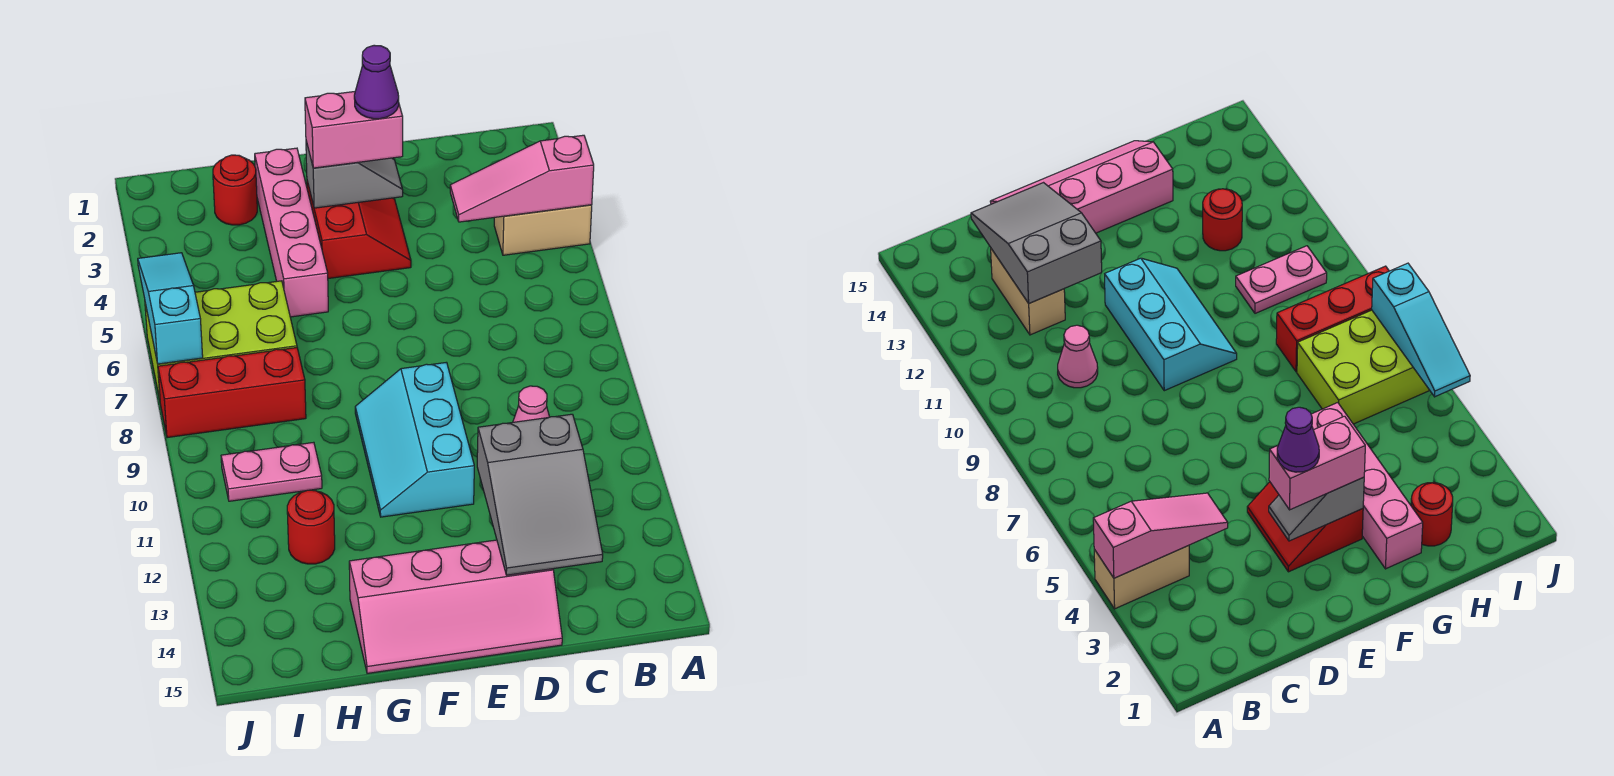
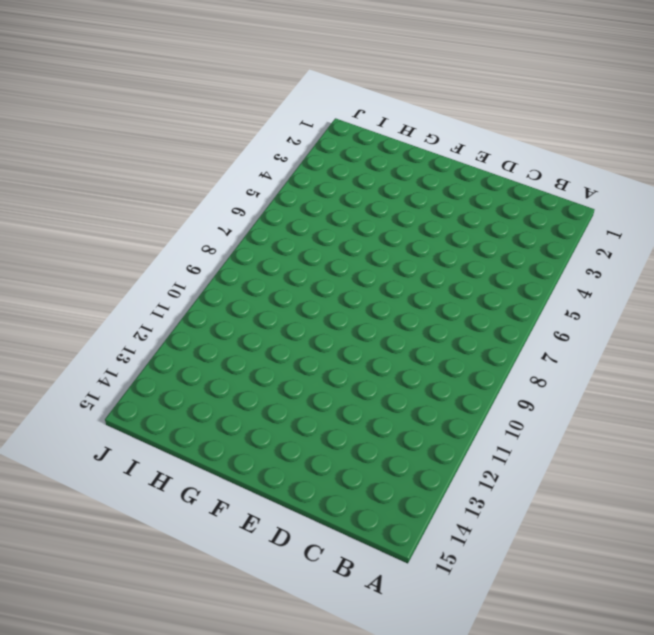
none -> tan brick A4:B4 level 1
none -> pink cone C10 level 1
none -> tan brick C12:C13 level 1

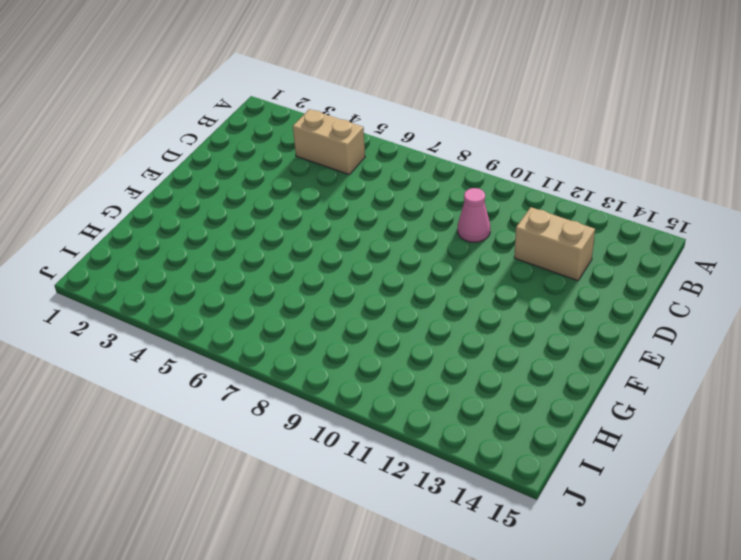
tan brick B4:B5 level 1 -> tan brick A4:B4 level 1
none -> pink slope D14:G15 level 1 top 14
none -> red slope E3:F4 level 1 top F
none -> cyan slope E9:F11 level 1 top E

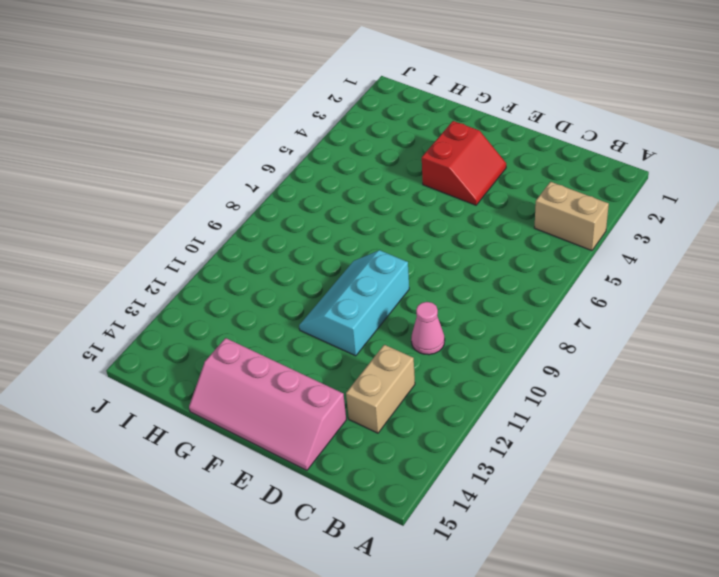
none -> pink brick G2:G5 level 1
none -> red round brick H2 level 1
none -> lime brick H6:J7 level 1

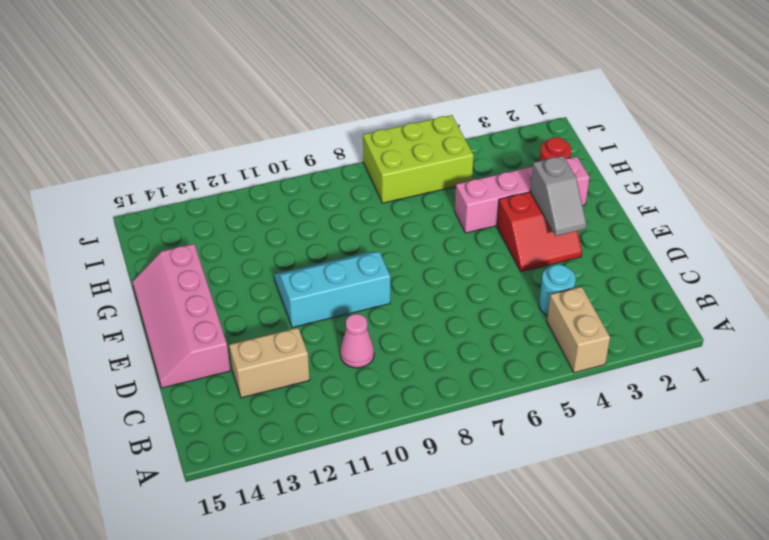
cyan round brick C4 level 1 -> none
lime brick I5:J7 level 1 -> lime brick H6:J7 level 1
none -> red brick H8:J8 level 1
none -> pink plate H10:I10 level 1
none -> red round brick H12 level 1

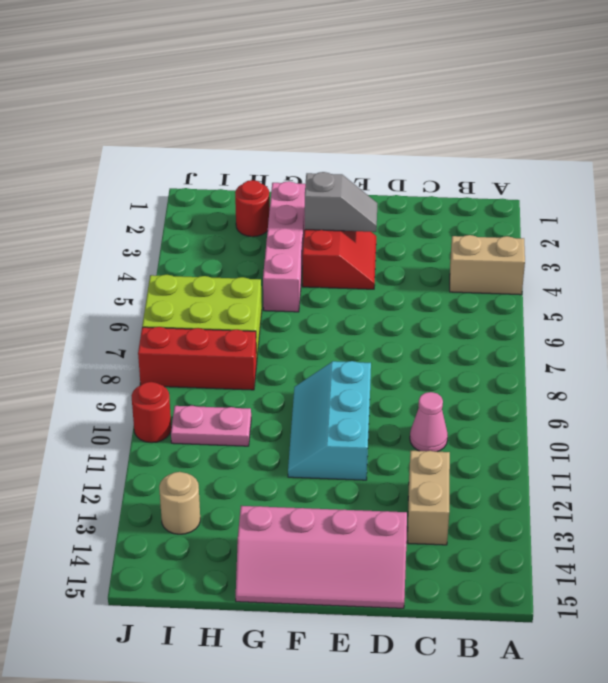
tan round brick I13 level 1 -> none
red round brick J10 level 1 -> red round brick H12 level 1
none -> pink slope A4:C4 level 2 top A
none -> grey slope C12:D14 level 2 top 12
none -> cyan slope J5:J7 level 2 top 7

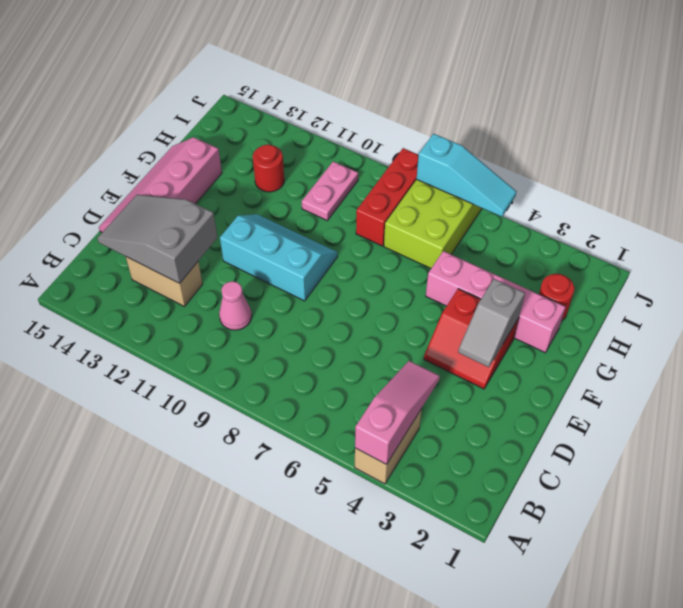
none -> pink brick E3:F3 level 3
none -> purple cone E3 level 4

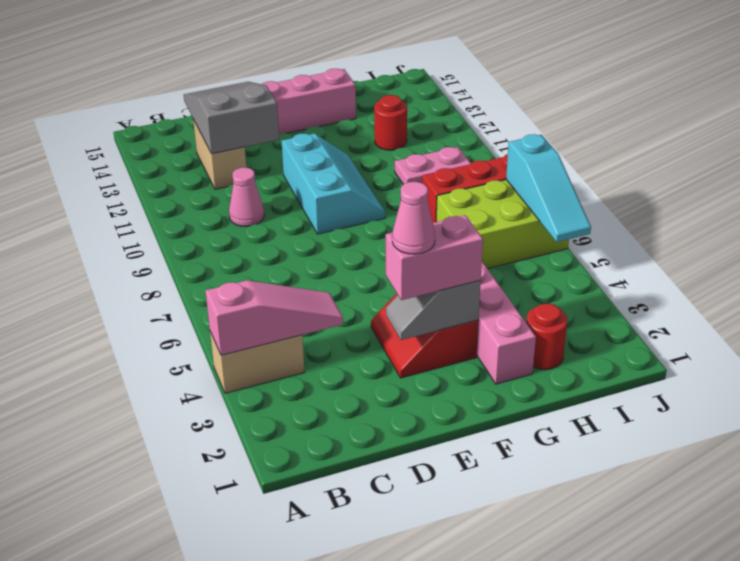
pink cone E3 level 4 -> purple cone E3 level 4

